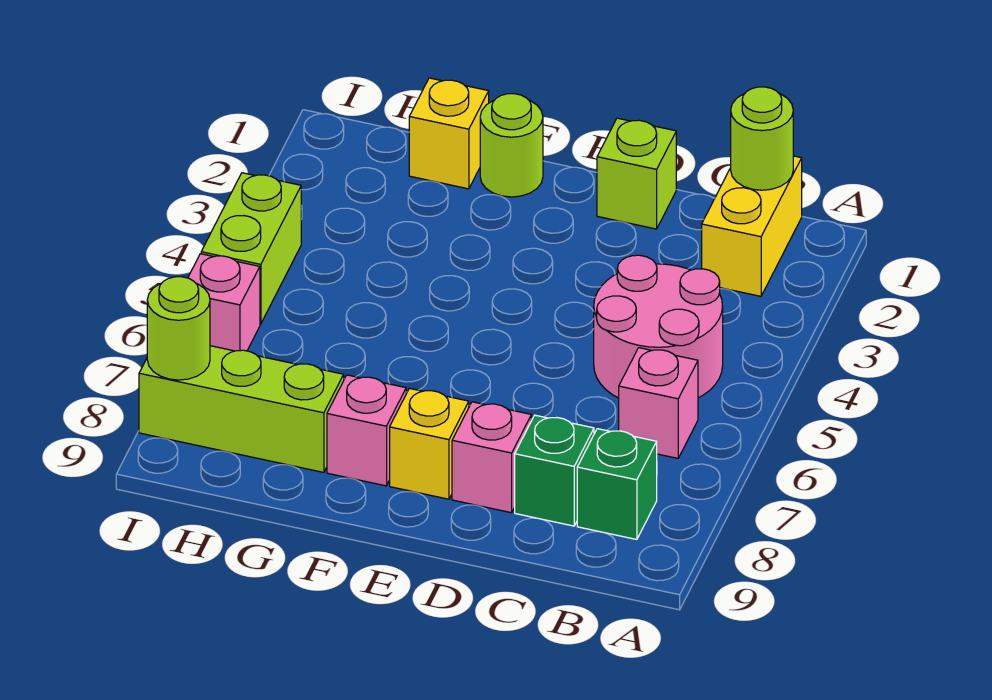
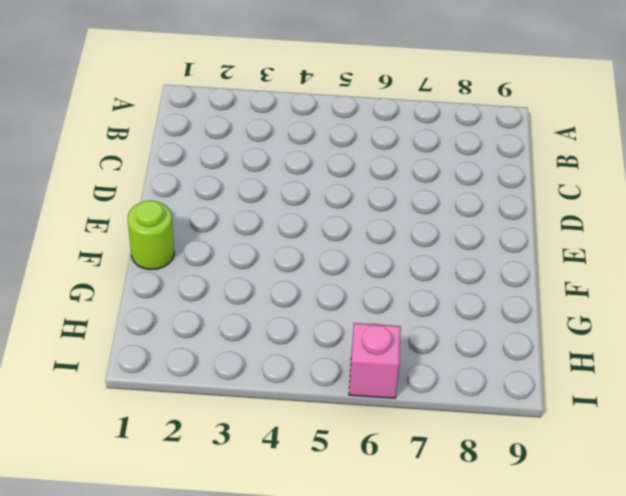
none -> yellow brick B1:B2 level 1
none -> pink round brick B4:C5 level 1
none -> pink brick B6 level 1

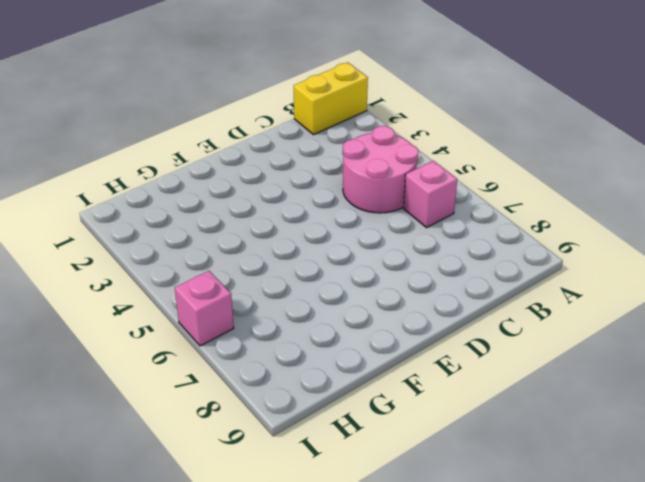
yellow brick A1:B1 level 1 -> yellow brick B1:B2 level 1
none -> green brick B8 level 1
none -> green brick C8 level 1
none -> lime brick D1 level 1

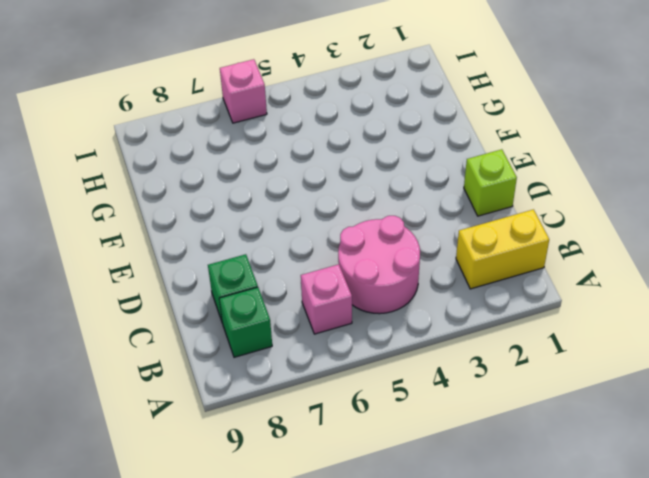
none -> pink brick D8 level 1
none -> yellow brick E8 level 1
none -> lime round brick F1 level 1

